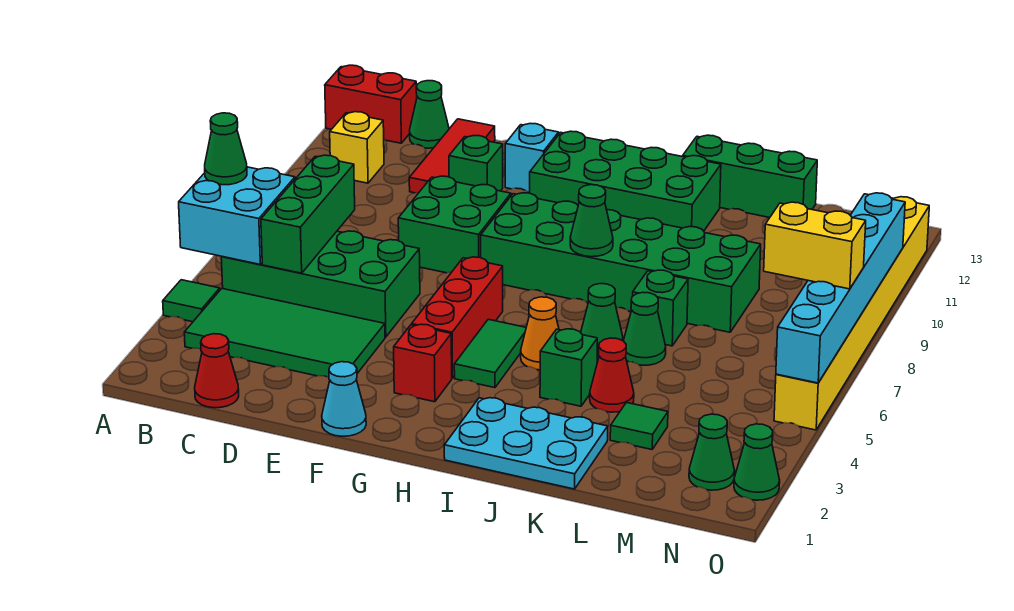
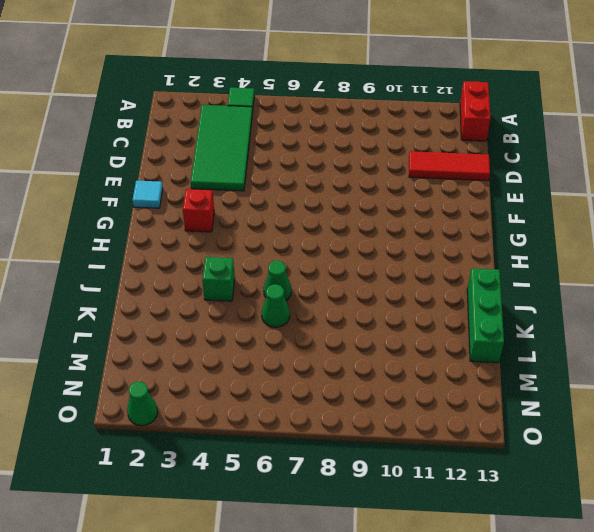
cyan tile F1 level 1 -> cyan cone F1 level 1
none -> green brick B5:E6 level 1
none -> yellow brick B11 level 1
none -> red cone C1 level 1
none -> green cone C13 level 1

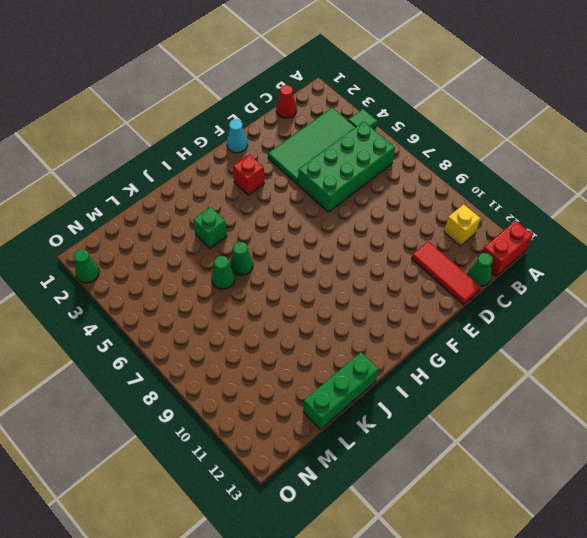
none -> green brick E8:F9 level 1
none -> green brick E11 level 1
none -> cyan brick F12 level 1
none -> red brick G4:G6 level 1

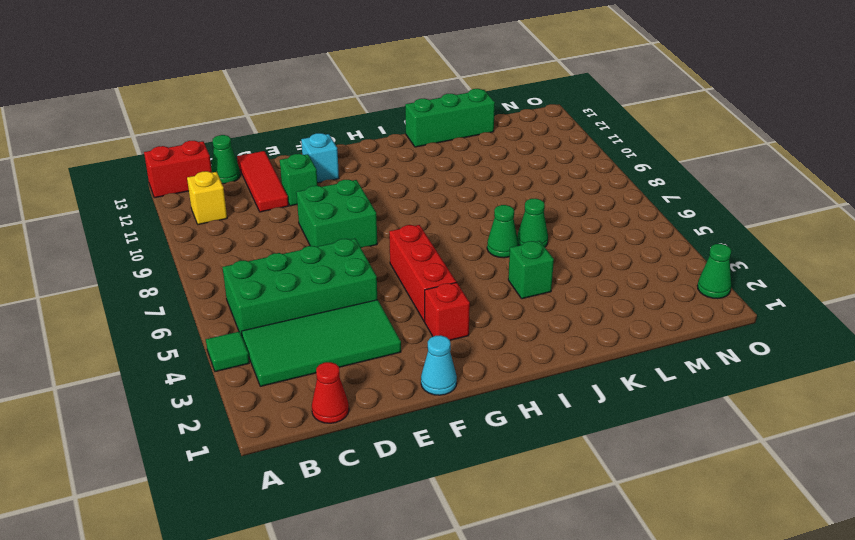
none -> green brick G8:L9 level 1
none -> green brick G11:J12 level 1
none -> green tile H4:H5 level 1
none -> cyan plate I1:K2 level 1

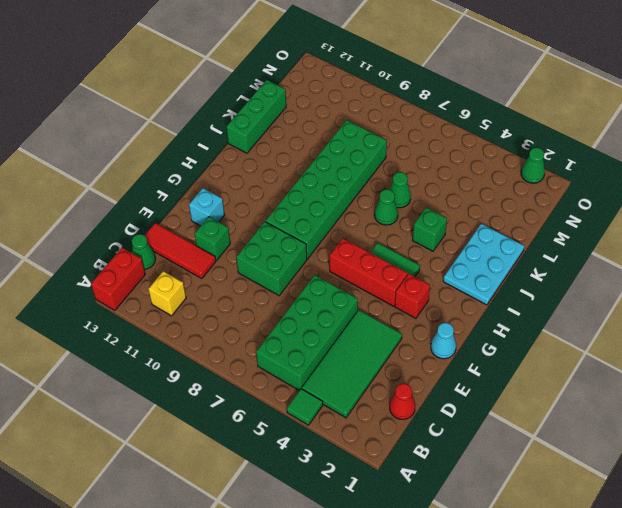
none -> green brick G11:J12 level 1
none -> orange cone I5 level 1
none -> red cone K4 level 1
none -> green brick K7 level 1

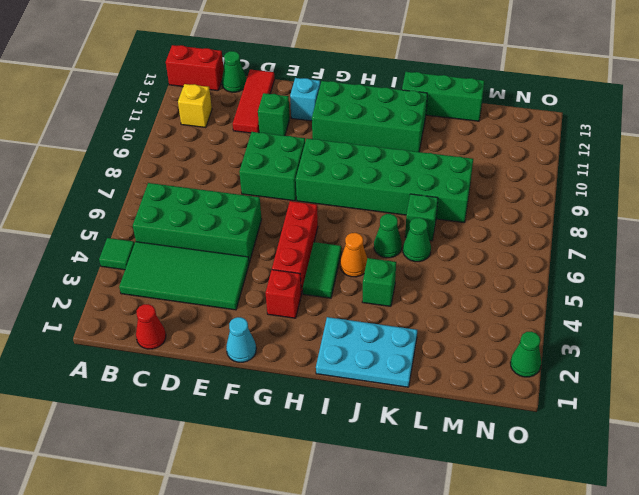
none -> red cone K4 level 1
none -> green tile L3 level 1
none -> green cone N2 level 1
none -> yellow brick O5:O12 level 1

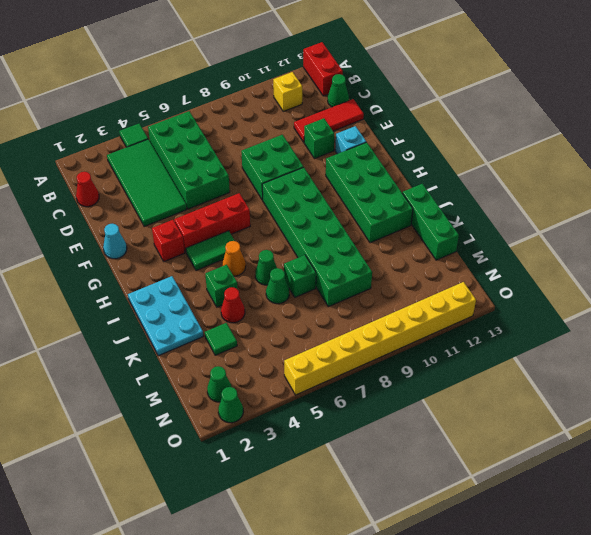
none -> cyan brick A5:B6 level 2
none -> green brick C5:C7 level 2
none -> green cone I8 level 2
none -> cyan brick O5:O10 level 2

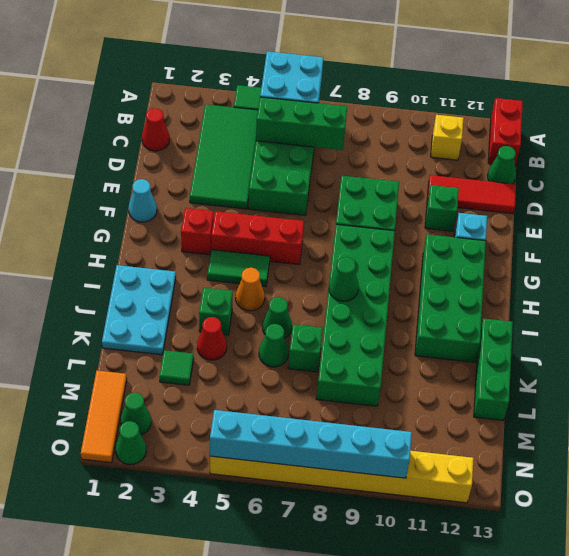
orange tile M1:O1 level 1 -> none
none -> green cone A6 level 3
none -> yellow brick N7:O7 level 3

